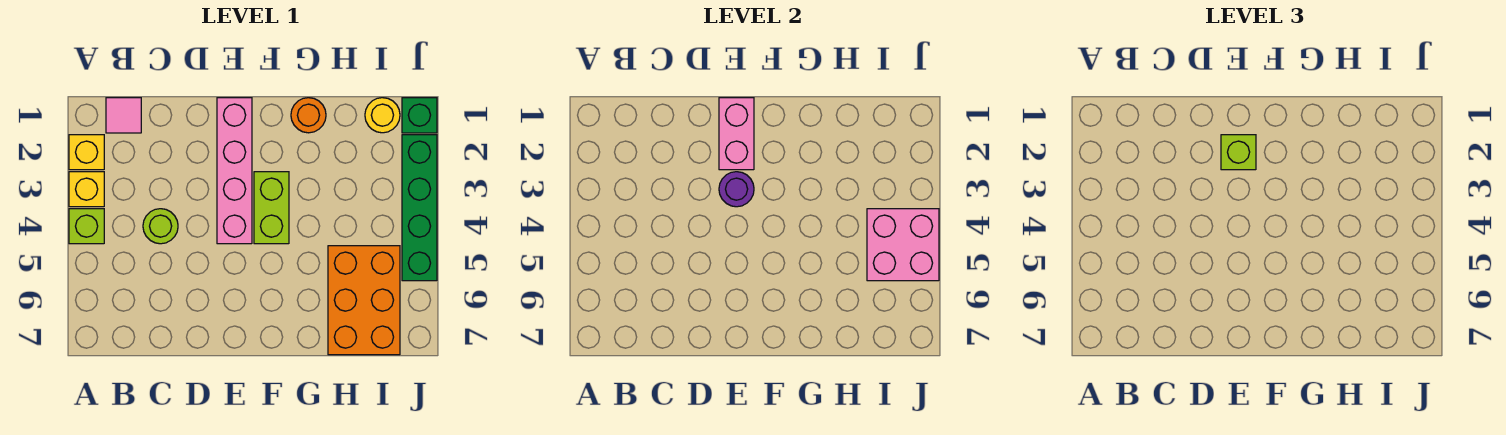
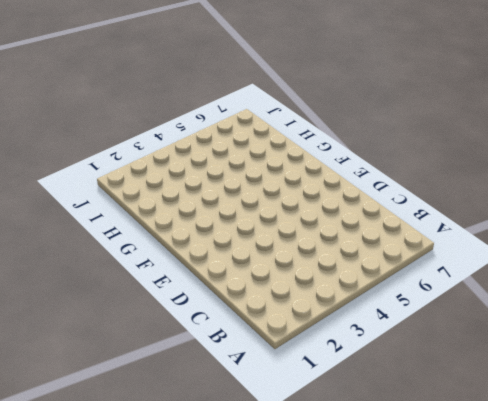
none -> yellow brick A2 level 1
none -> yellow brick A3 level 1
none -> lime brick A4 level 1

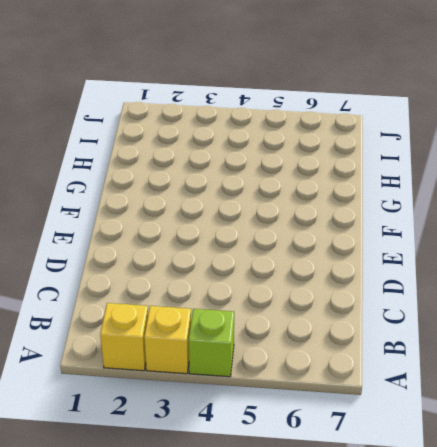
none -> pink tile B1 level 1
none -> lime round brick C4 level 1
none -> pink brick E1:E4 level 1

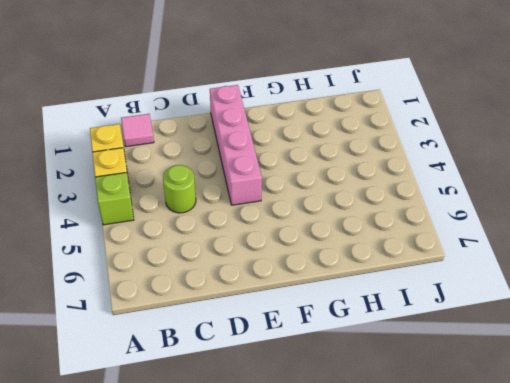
none -> lime brick F3:F4 level 1
none -> orange round brick G1 level 1
none -> orange brick H5:I7 level 1

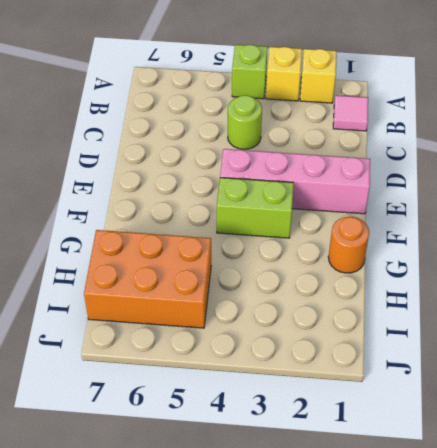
none -> yellow round brick I1 level 1
none -> green brick J1 level 1
none -> green brick J2:J5 level 1

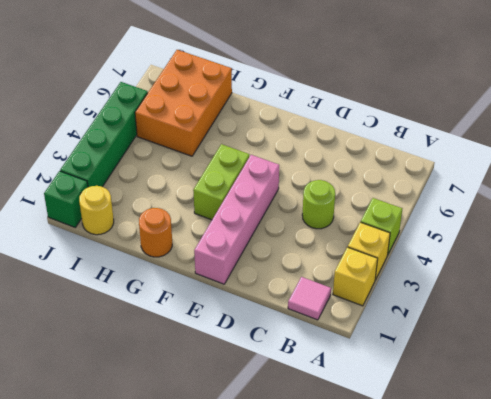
none -> pink brick E1:E2 level 2
none -> purple round brick E3 level 2
none -> pink brick I4:J5 level 2

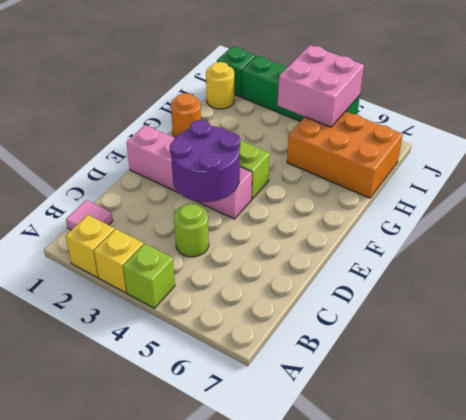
purple round brick D3:E4 level 2 -> purple round brick E3 level 2
none -> pink brick E1:E2 level 2
none -> lime brick E2 level 3

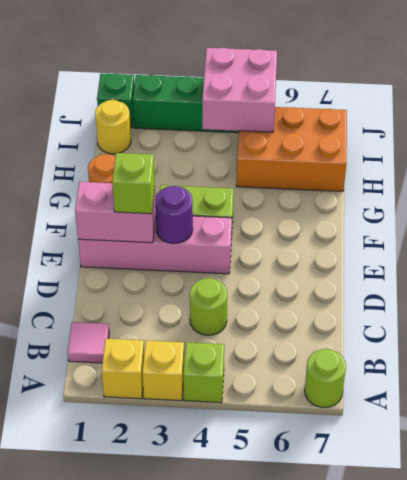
lime round brick A7 level 1 -> none

